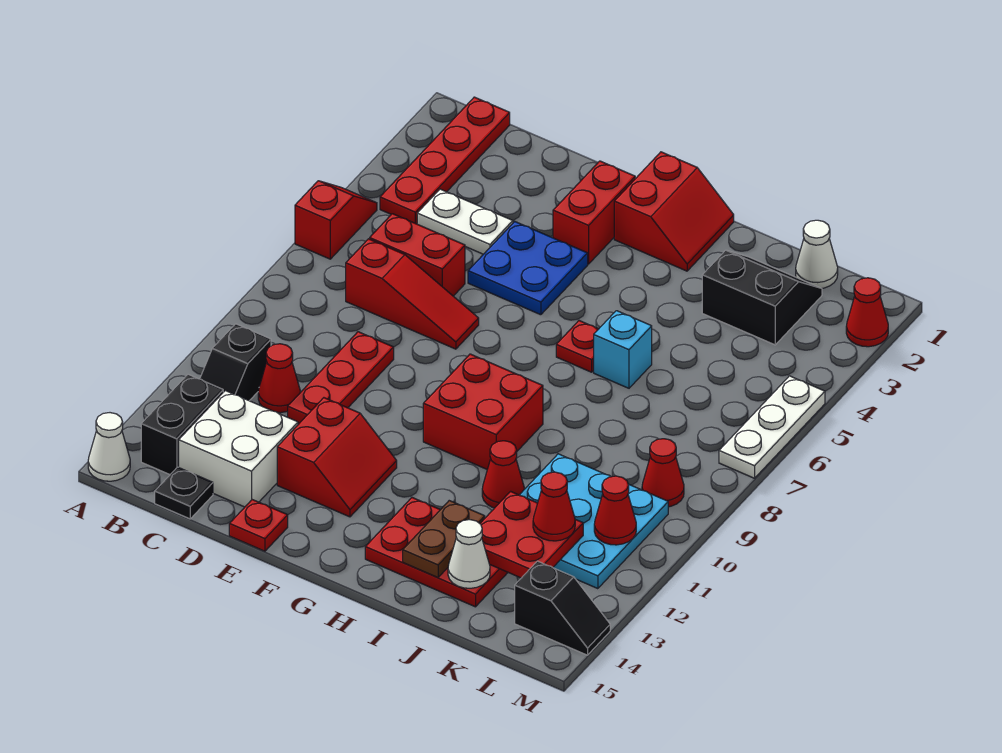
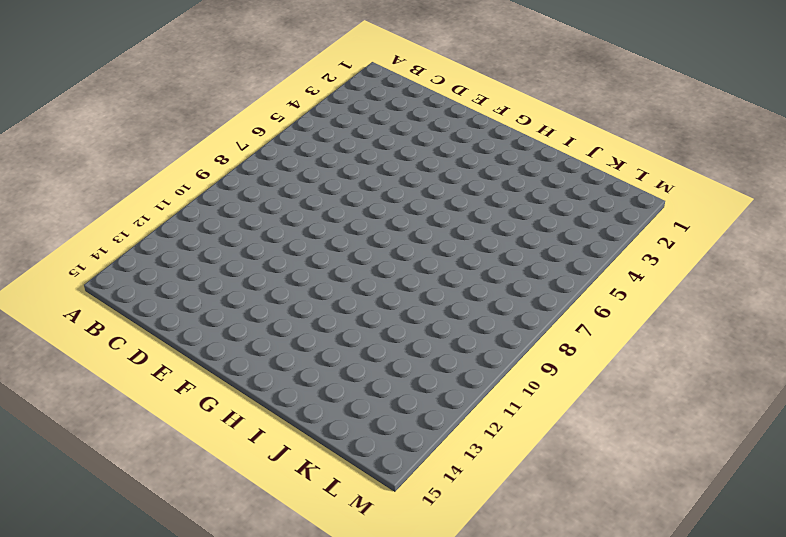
none -> red slope A5:A6 level 1 top 6
none -> white cone A15 level 1
none -> red plate B1:B4 level 1
none -> black slope B11:B12 level 1 top 11

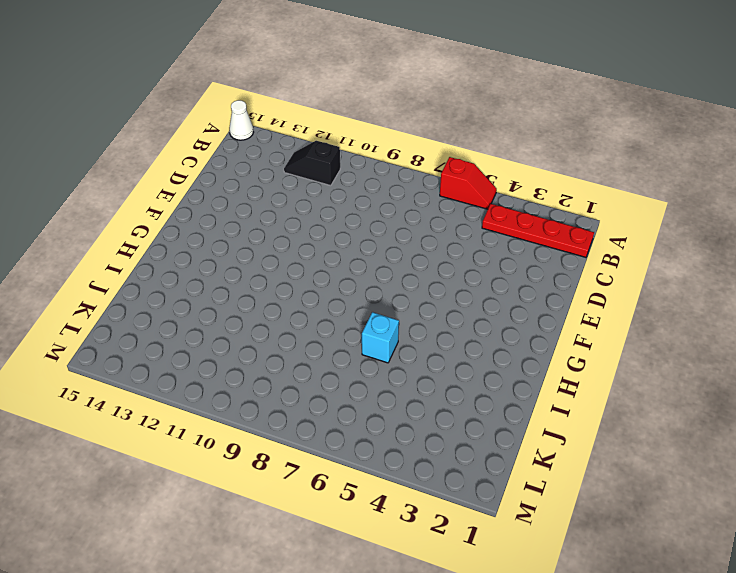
none -> black brick B13:B14 level 1
none -> white plate C4:D4 level 1
none -> red brick C6:D6 level 1
none -> red slope C7:E7 level 1 top C

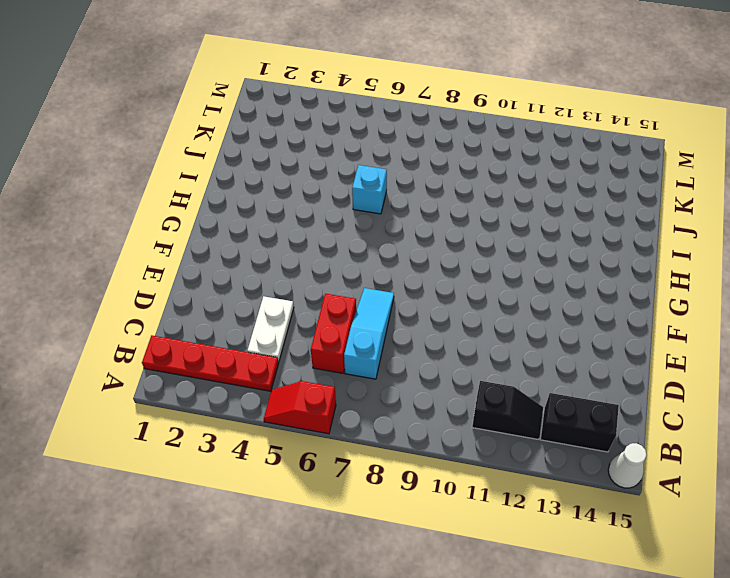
cyan slope C7:E7 level 1 top C -> red slope C7:E7 level 1 top C
none -> red cone C11 level 1
none -> white brick C13:D14 level 1
none -> black plate C15 level 1
none -> red plate D9:D11 level 1

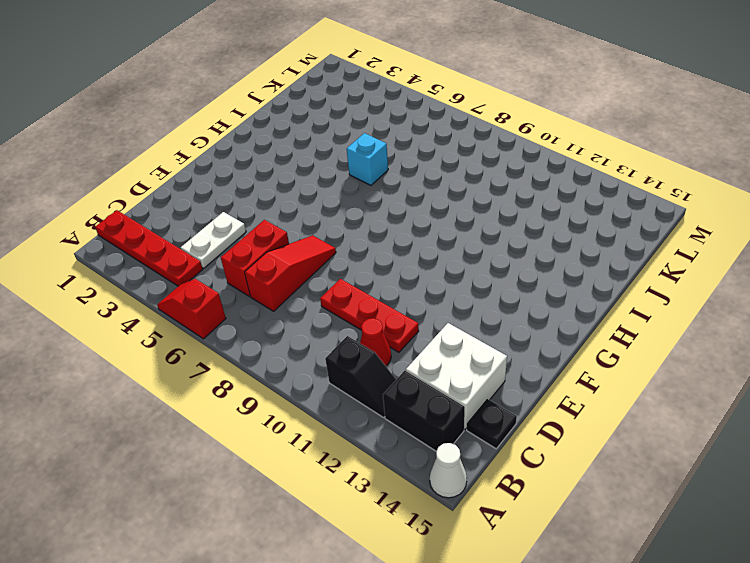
none -> blue plate E4:F5 level 1
none -> red slope E12:F13 level 1 top E
none -> red plate E15 level 1
none -> red brick F2:F3 level 1

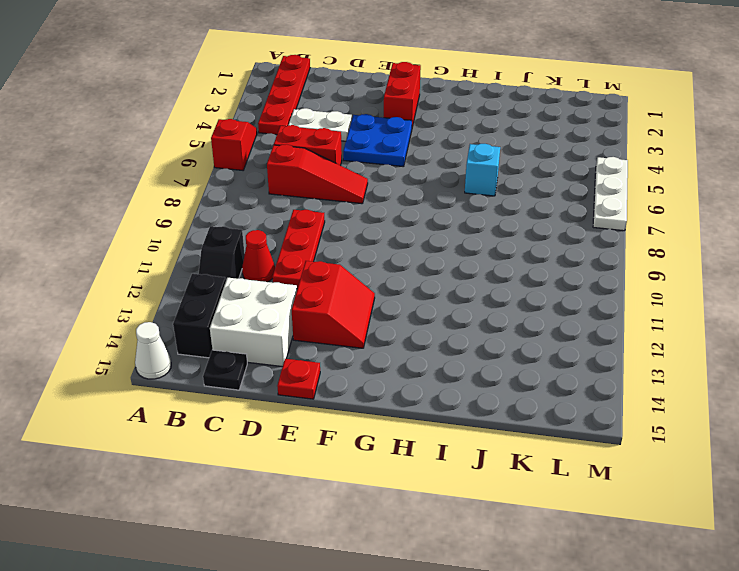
none -> red slope G1:H2 level 1 top G
none -> red brick G9:H10 level 1
none -> red plate H6 level 1
none -> red plate H13:J14 level 1

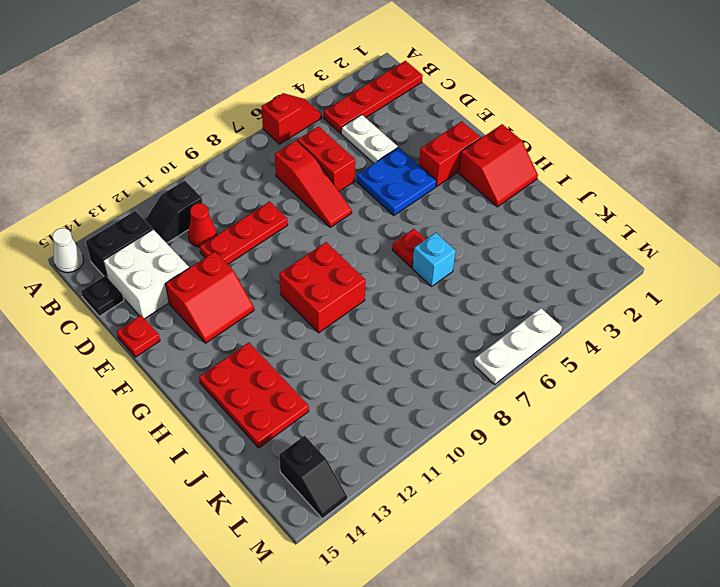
none -> red cone I11 level 1
none -> black slope J2:K3 level 1 top 3
none -> cyan plate J10:L12 level 1
none -> white cone K1 level 1

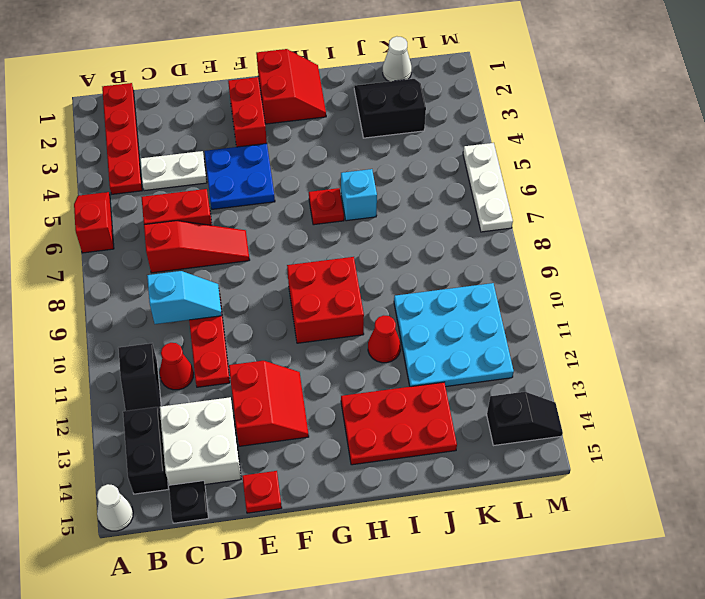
cyan slope C9:D9 level 2 top C -> none
none -> red cone L9 level 1
none -> red cone M2 level 1
none -> brown plate I13:I14 level 2
none -> red plate J12:K13 level 2

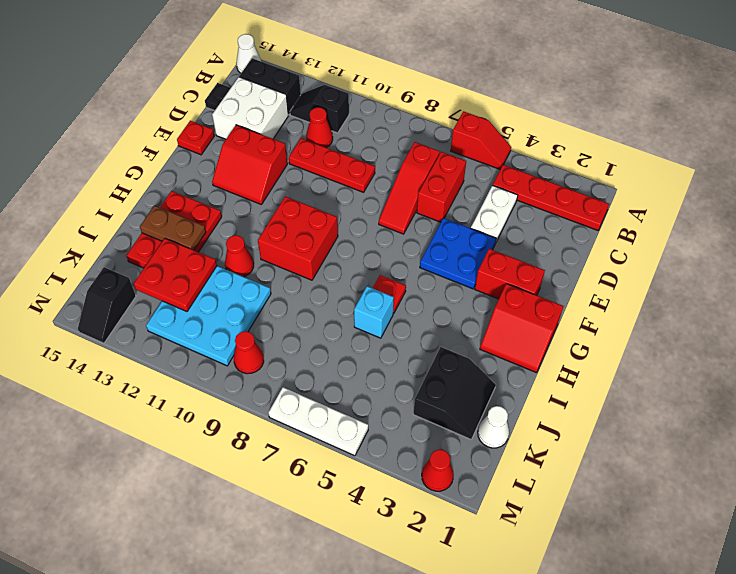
none -> white cone J14 level 2
none -> red cone L11 level 2
none -> red cone K12 level 3

